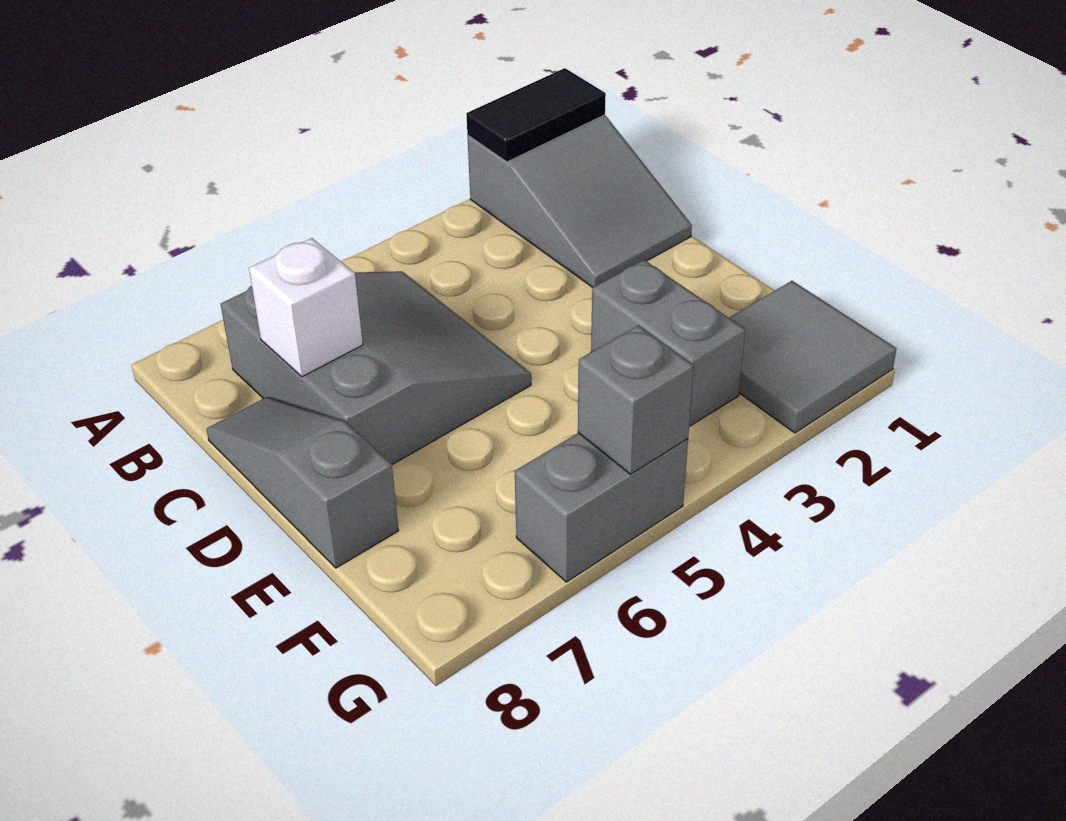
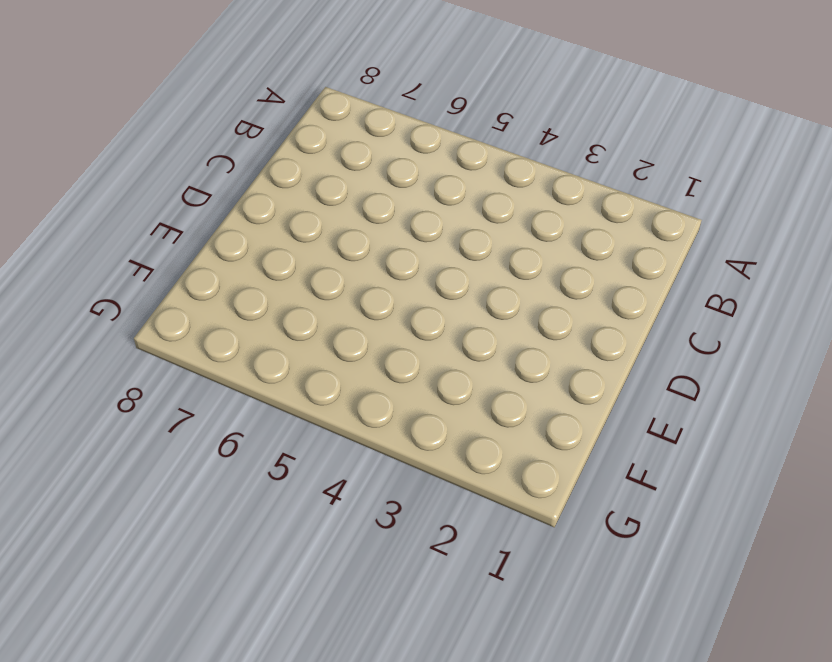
none -> grey slope A1:C2 level 1 top A
none -> grey slope B5:D7 level 1 top 7

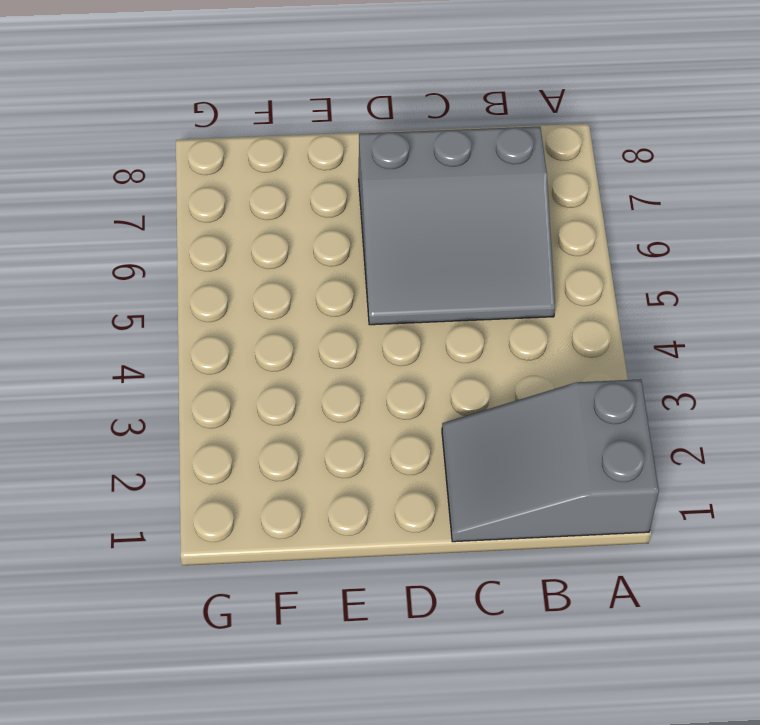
none -> grey slope C8:E8 level 1 top E
none -> grey brick E3:F3 level 1

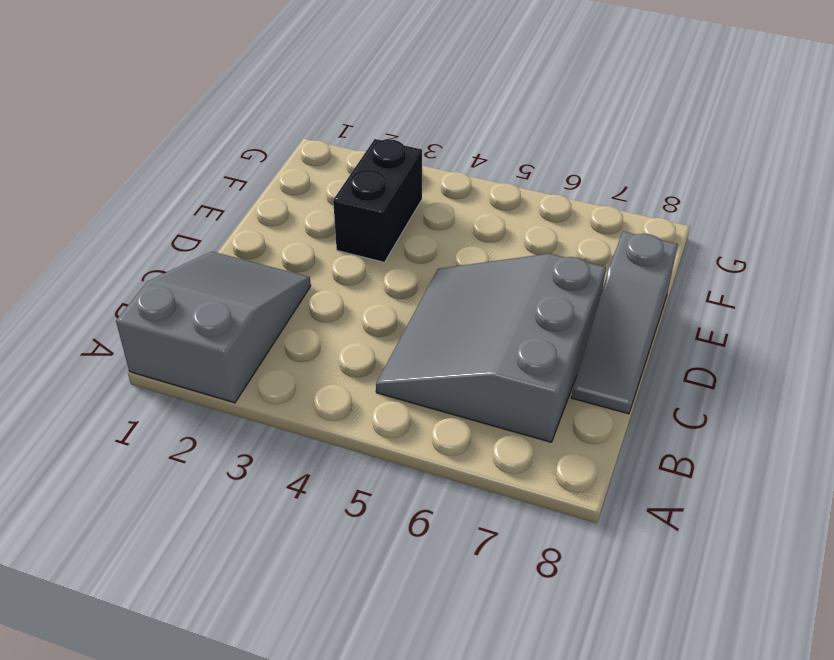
black brick E3:F3 level 1 -> grey brick E3:F3 level 1
none -> grey tile F1:G2 level 1
none -> grey brick G5:G6 level 1

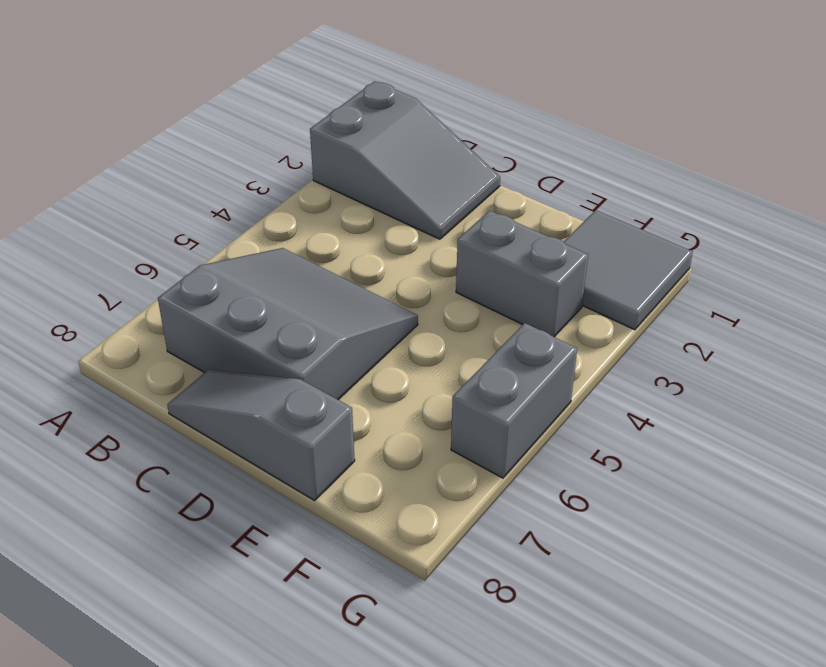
none -> black tile A1:A2 level 2
none -> white brick C7 level 2

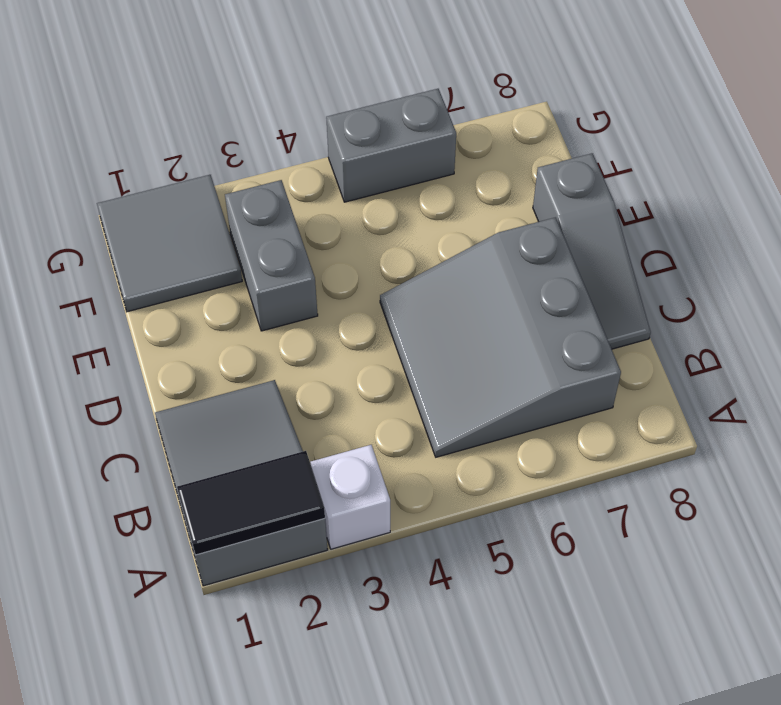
white brick A3 level 1 -> white brick C7 level 2
none -> grey brick G5 level 2

